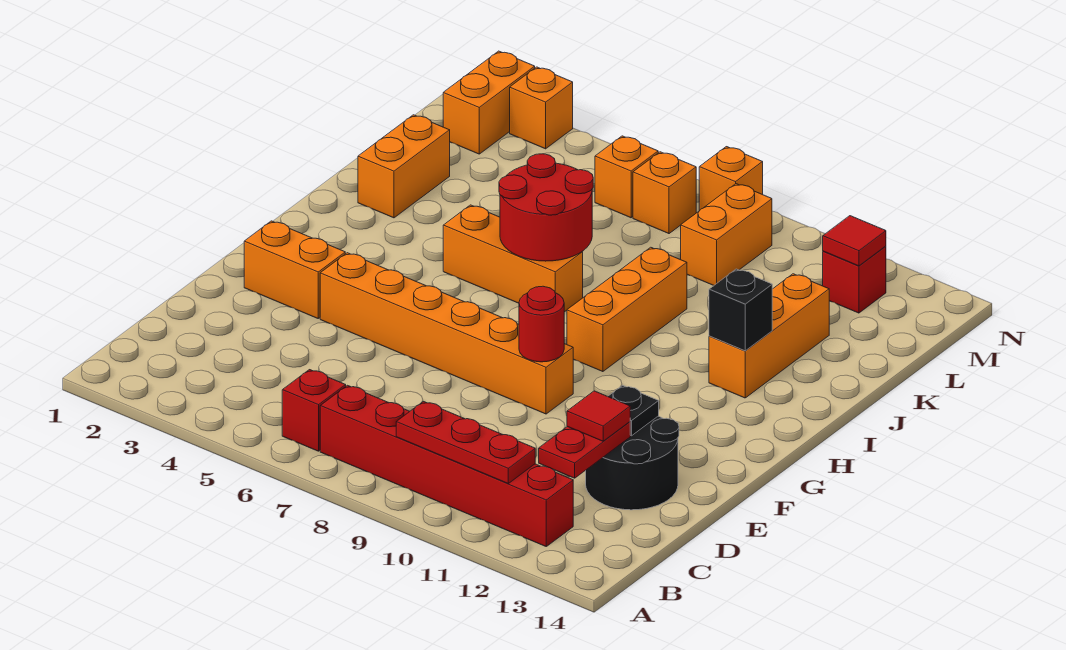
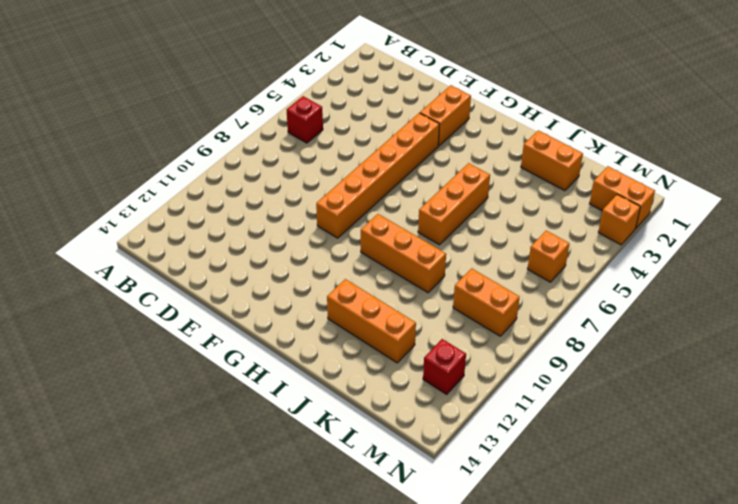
none -> red brick B7:B12 level 1
none -> black round brick D12:E13 level 1
none -> orange brick M7 level 1

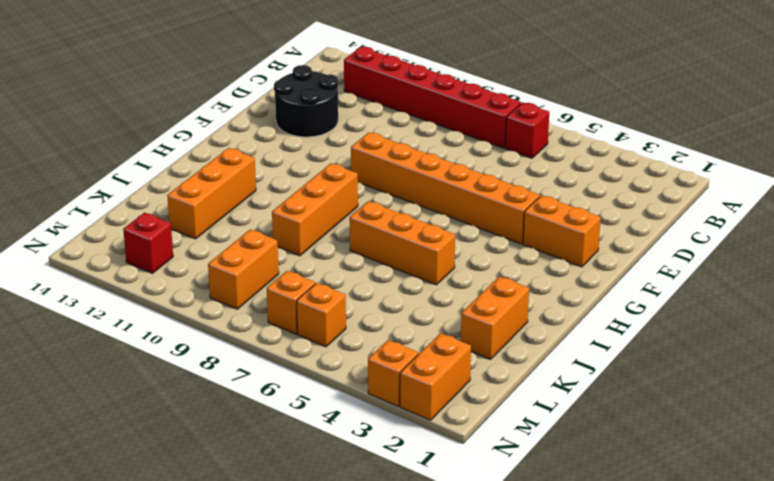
none -> orange brick N8 level 1
none -> red plate B9:B11 level 2
none -> red plate C12:D12 level 2

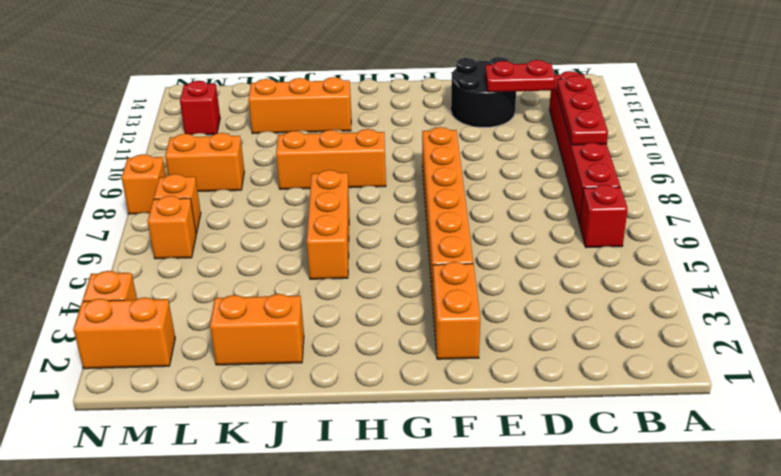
none -> black plate E12 level 2
none -> red round brick F9 level 2
none -> red round brick I6:J7 level 2

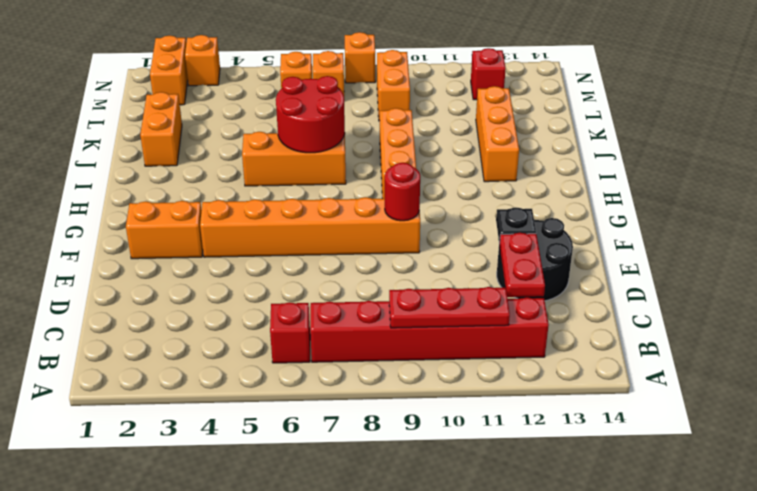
none -> black brick I12 level 2
none -> red tile M12 level 2
none -> red tile D12 level 3

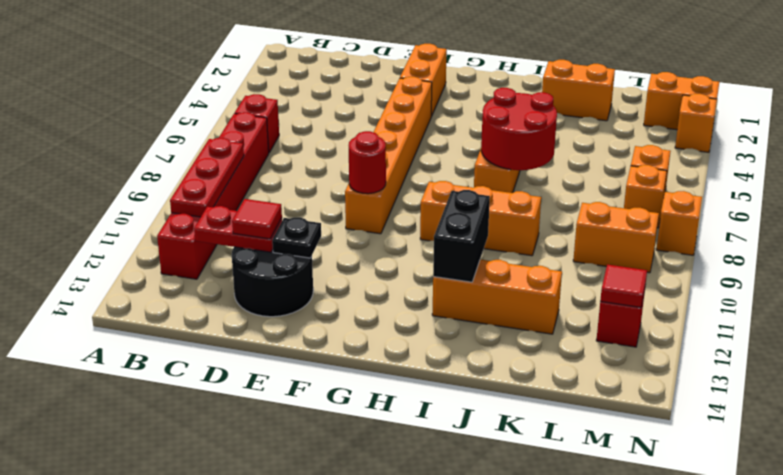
black brick I11:I12 level 2 -> black brick I12 level 2

